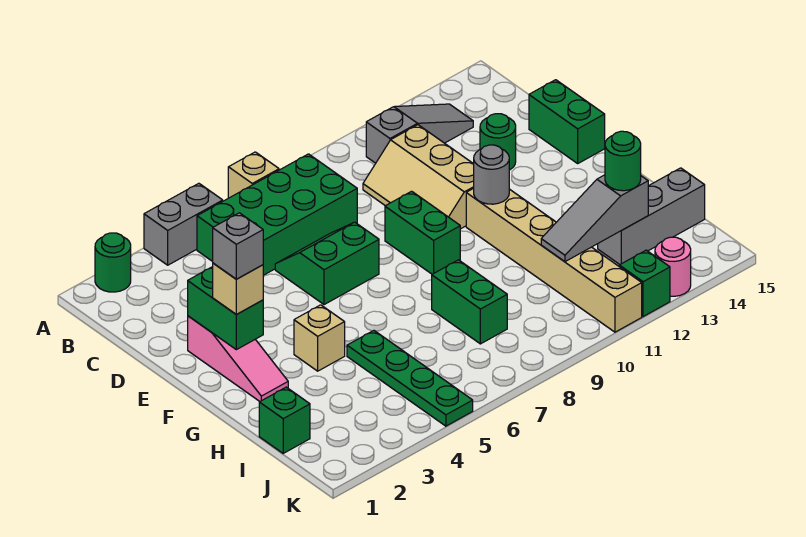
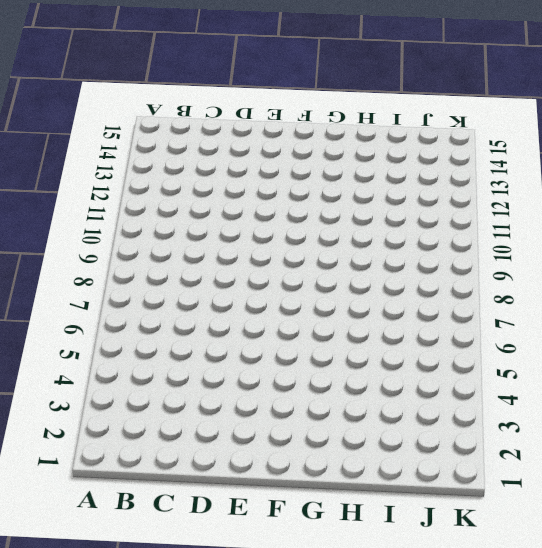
none -> green round brick A2 level 1
none -> grey brick A4:A5 level 1
none -> tan brick A7 level 1

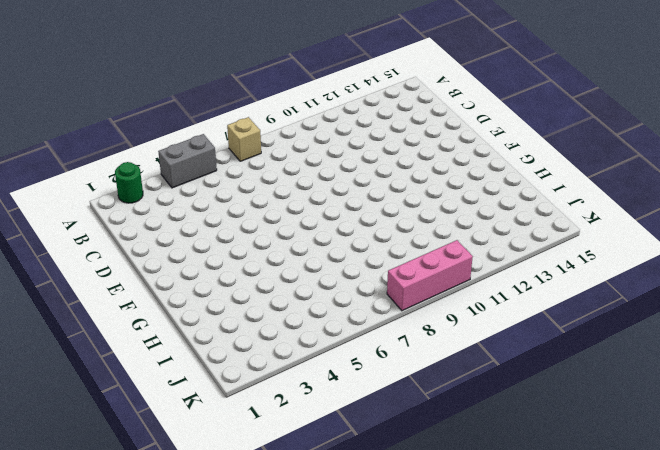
pink brick K8:K10 level 1 -> none
none -> green brick B5:C8 level 1
none -> grey slope B11:B13 level 1 top 11
none -> tan slope C10:E11 level 1 top 11

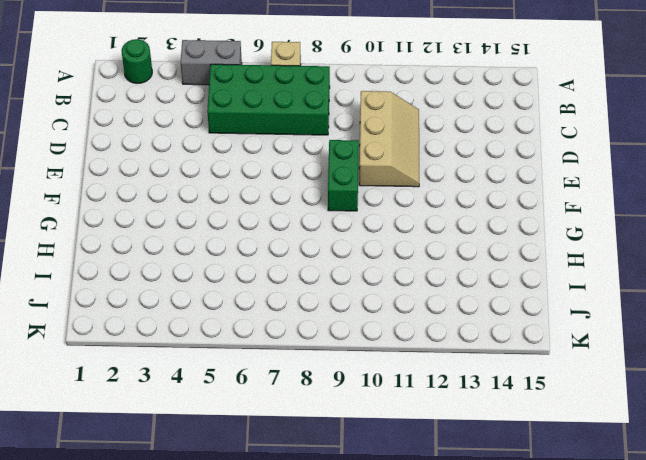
tan slope C10:E11 level 1 top 10 -> tan slope C10:E11 level 1 top 11
none -> grey slope B11:B13 level 1 top 11
none -> green slope D6:E7 level 1 top E
none -> green round brick D13 level 1

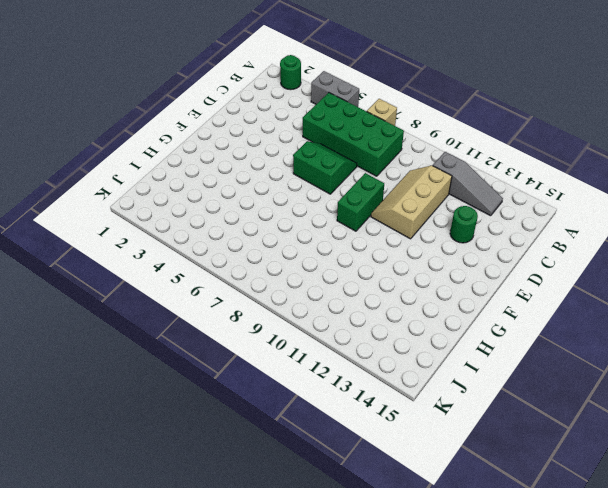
none -> green brick D15:E15 level 1
none -> pink slope E2:G2 level 1 top E
none -> tan brick F11:K11 level 1

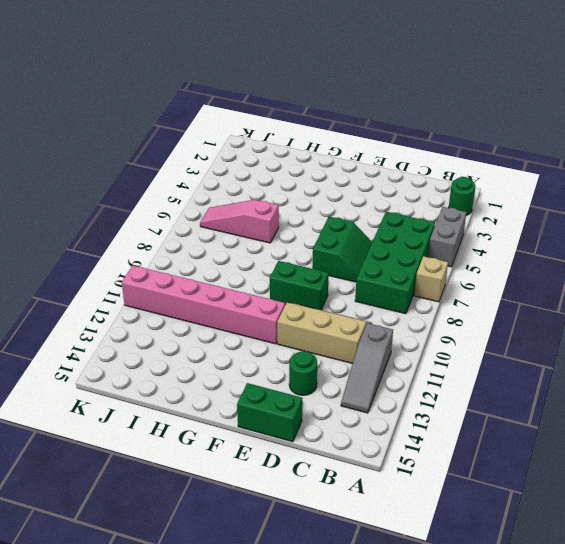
pink brick F11:K11 level 1 -> tan brick F11:K11 level 1
pink slope H6:J6 level 1 top H -> pink slope E2:G2 level 1 top E
none -> tan brick G4 level 1
none -> green plate H5:K5 level 1
none -> green brick H8:I8 level 1

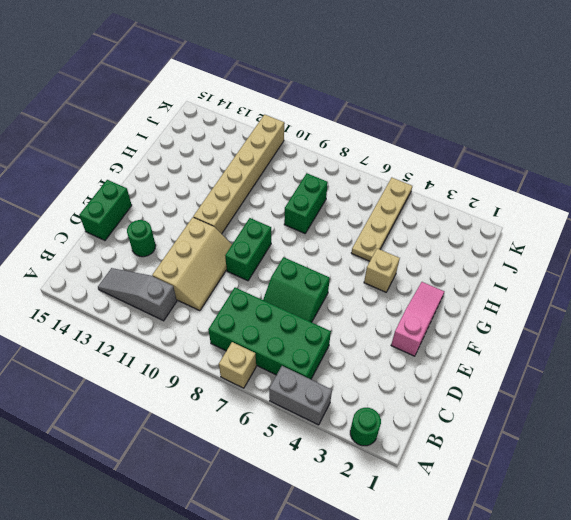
tan plate H5:K5 level 1 -> green plate H5:K5 level 1
none -> green brick I1 level 1
none -> grey brick I13:I15 level 1
none -> green brick K12 level 1

